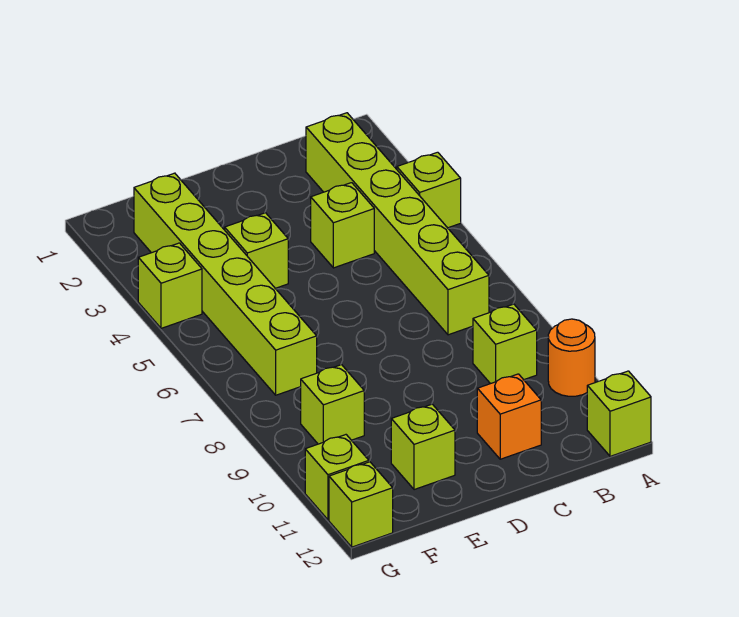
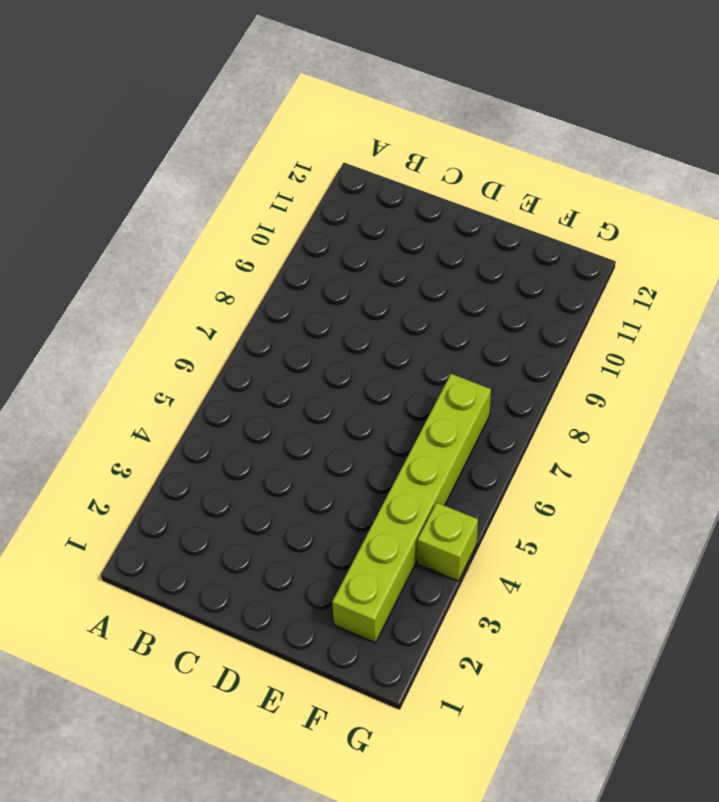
none -> lime brick A4 level 1
none -> orange round brick A10 level 1
none -> lime brick A12 level 1

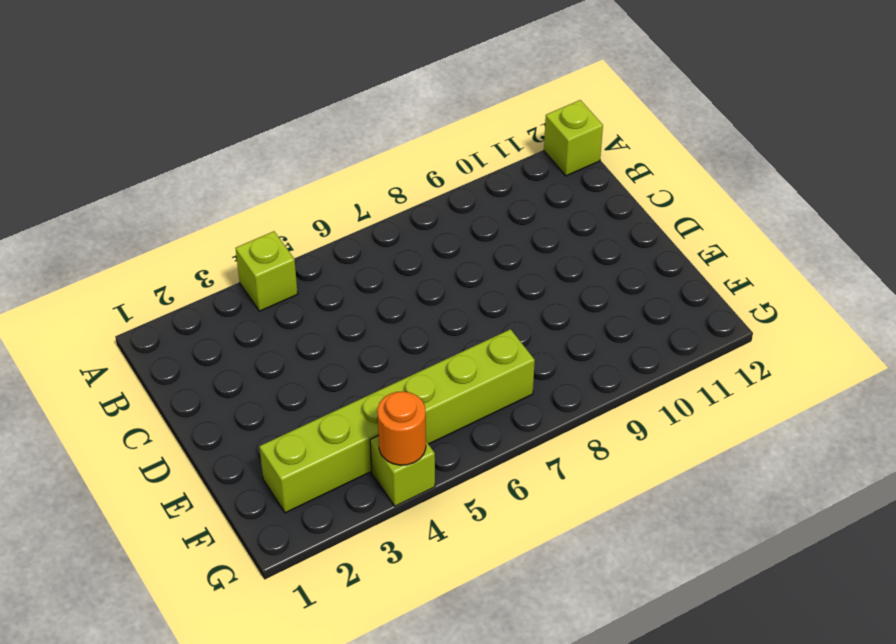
orange round brick G4 level 2 -> orange round brick A10 level 1
none -> lime brick B2:B7 level 1
none -> lime brick B9 level 1
none -> lime brick C4 level 1

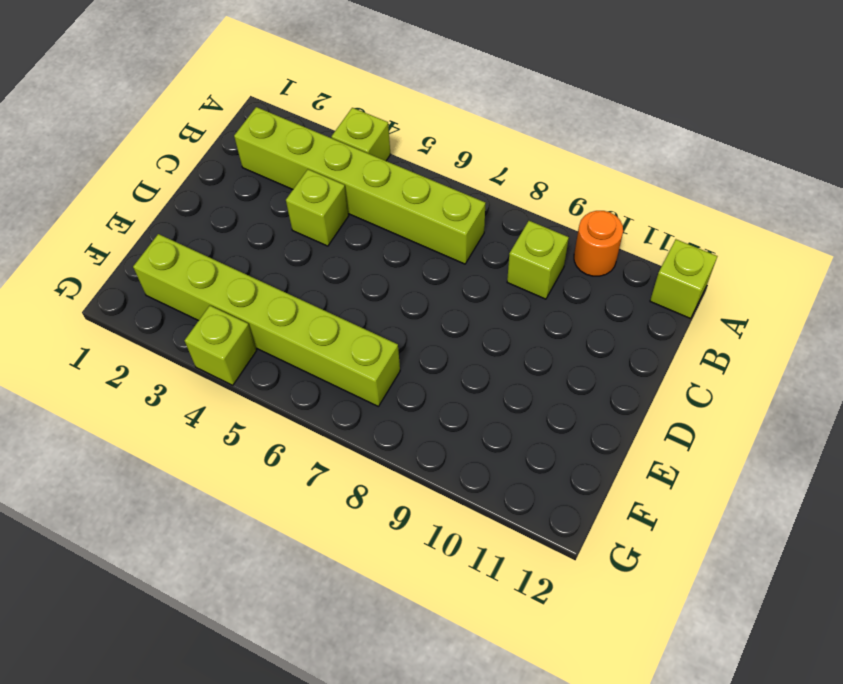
none -> orange brick C11 level 1
none -> lime brick E4 level 1
none -> lime brick E11 level 1

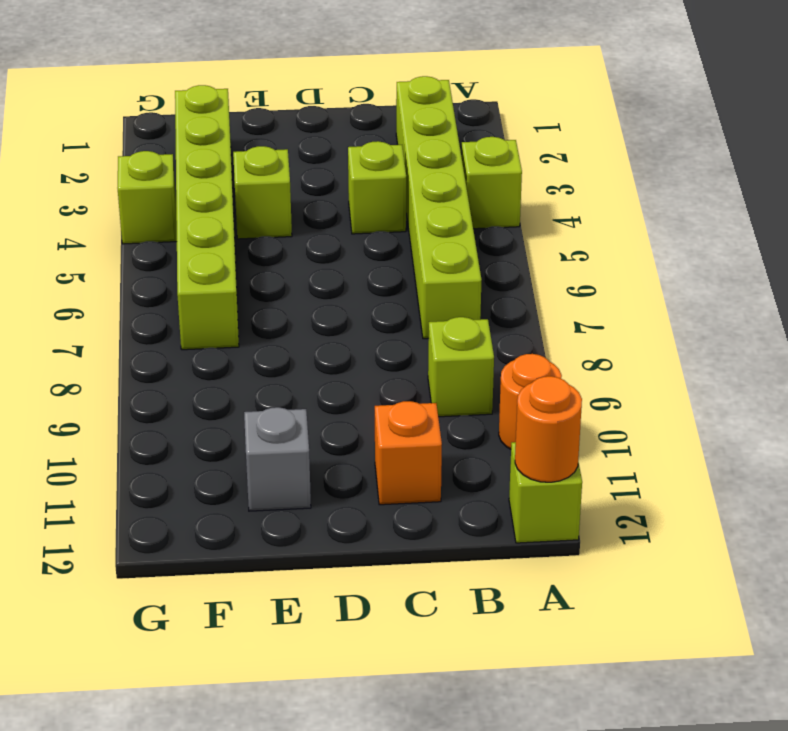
orange round brick A12 level 2 -> none
grey brick E11 level 1 -> lime brick E11 level 1
none -> lime brick F9 level 1
none -> lime brick G11 level 1
none -> lime brick G12 level 1

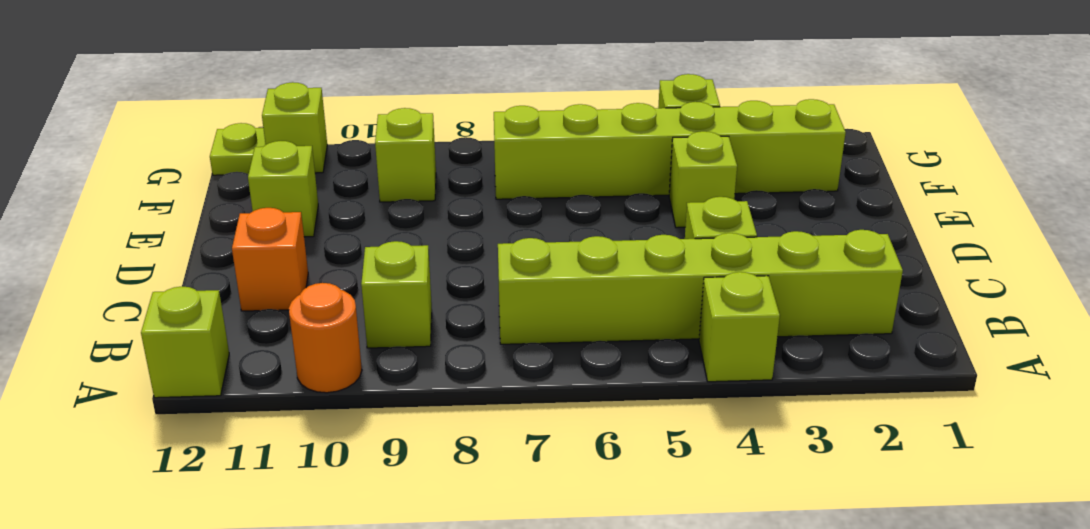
lime plate G12 level 1 -> lime brick G12 level 1

